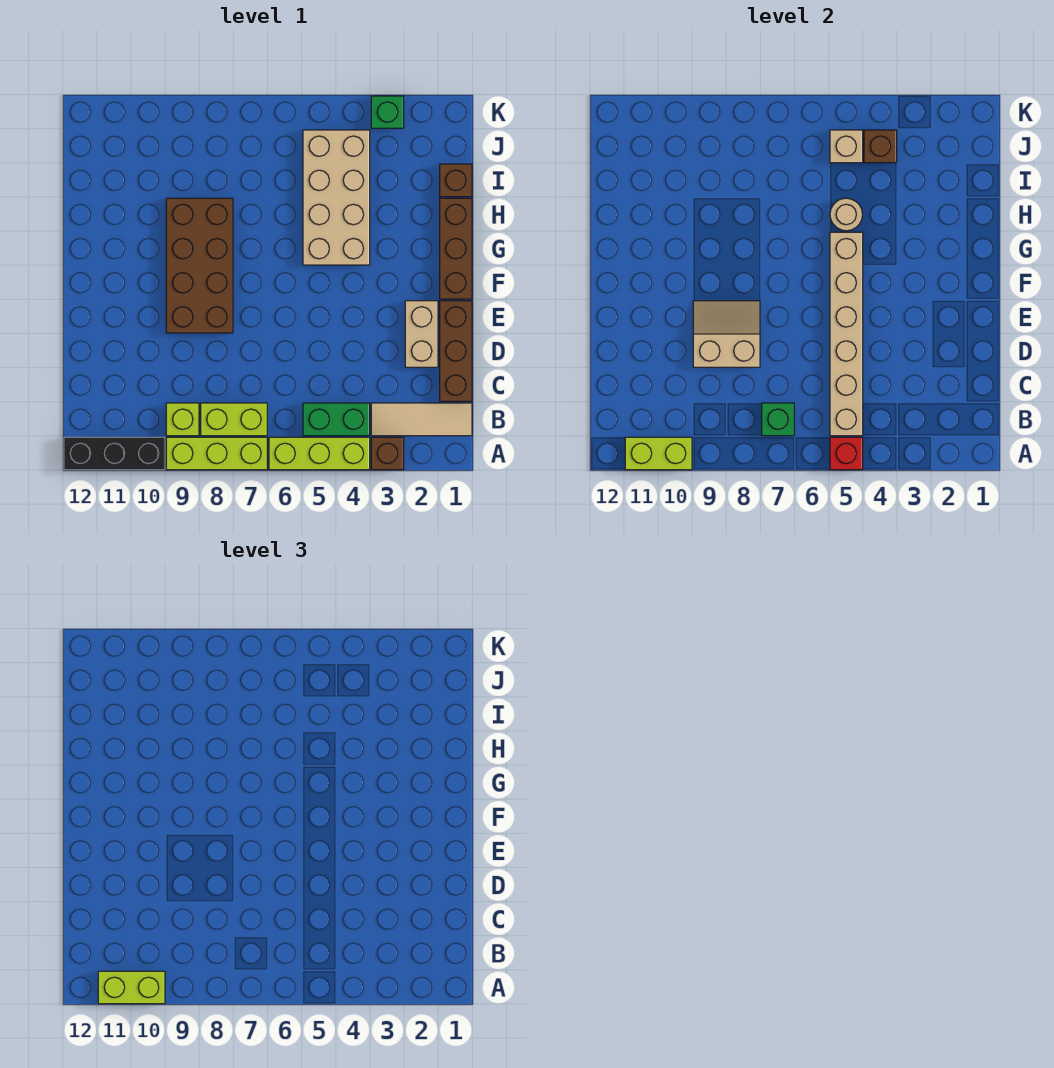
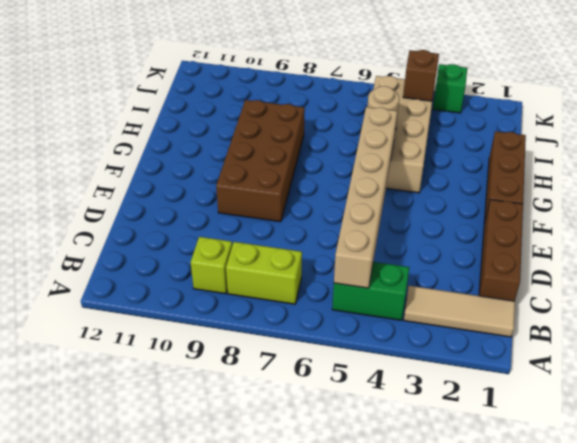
none -> brown brick A3 level 1
none -> lime brick A4:A6 level 1
none -> lime brick A7:A9 level 1

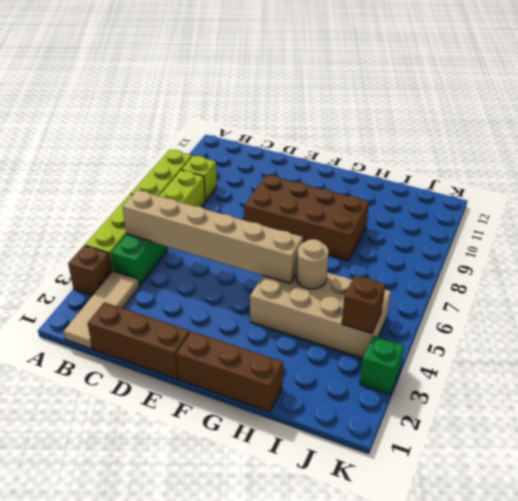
none -> black brick A10:A12 level 1
none -> tan brick D2:E2 level 1
none -> brown brick I1 level 1

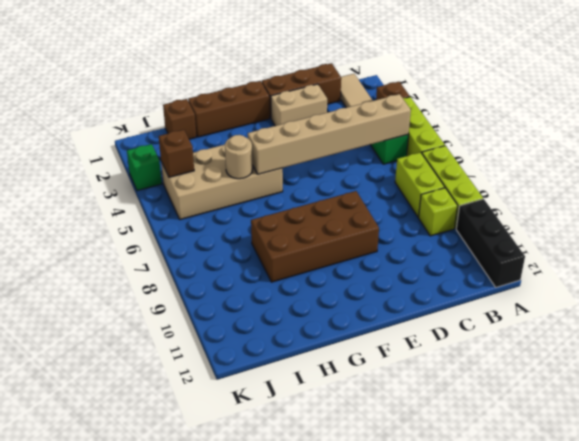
none -> red brick A5 level 2
none -> lime brick A10:A11 level 2
none -> green brick B7 level 2

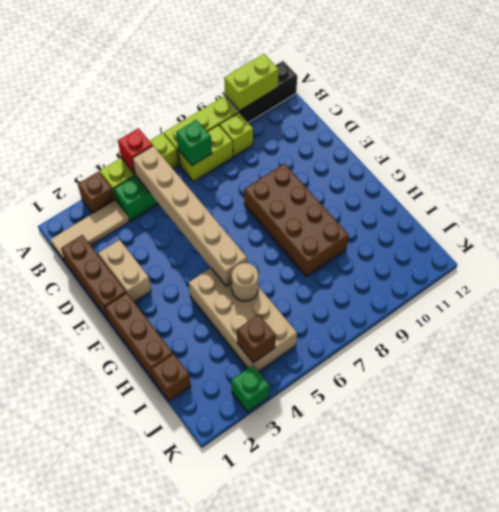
none -> tan slope D8:E9 level 2 top D
none -> tan brick J5 level 2
none -> lime brick A10:A11 level 3

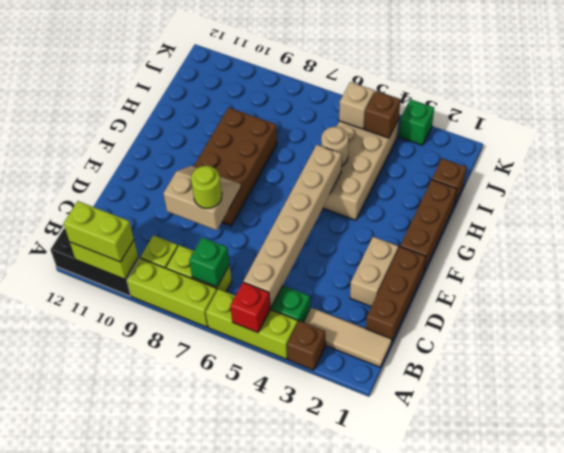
lime round brick D8 level 3 -> none

